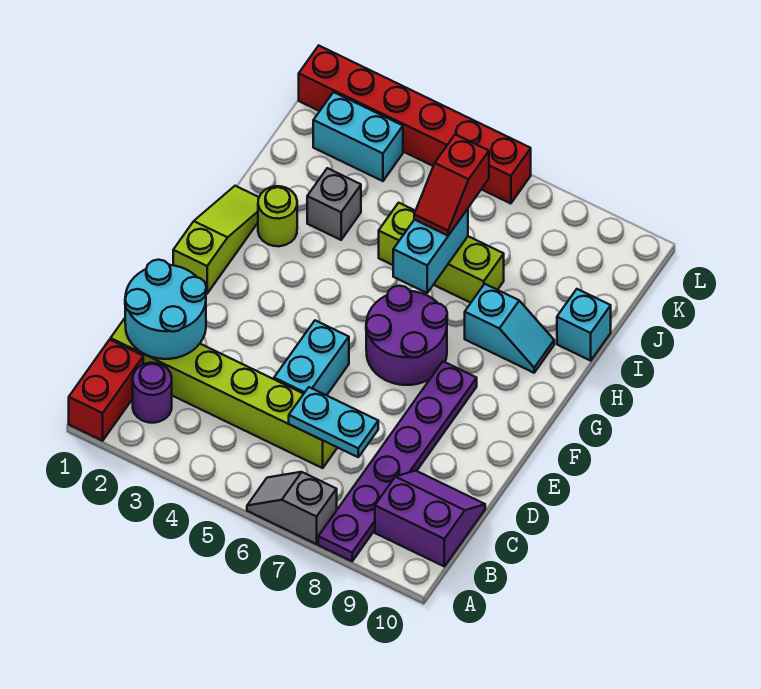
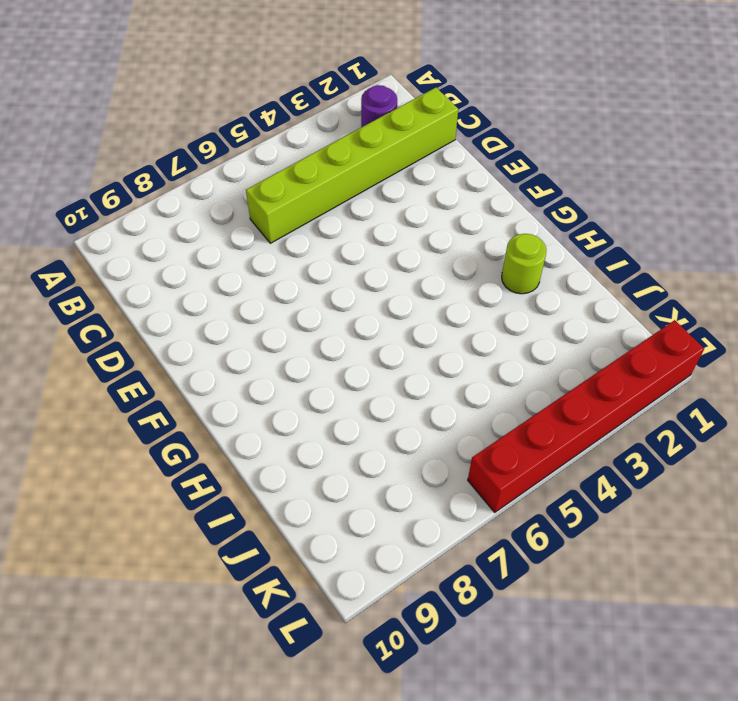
none -> red brick A1:B1 level 1
none -> grey slope A6:A7 level 1 top 7
none -> purple plate A8:F8 level 1

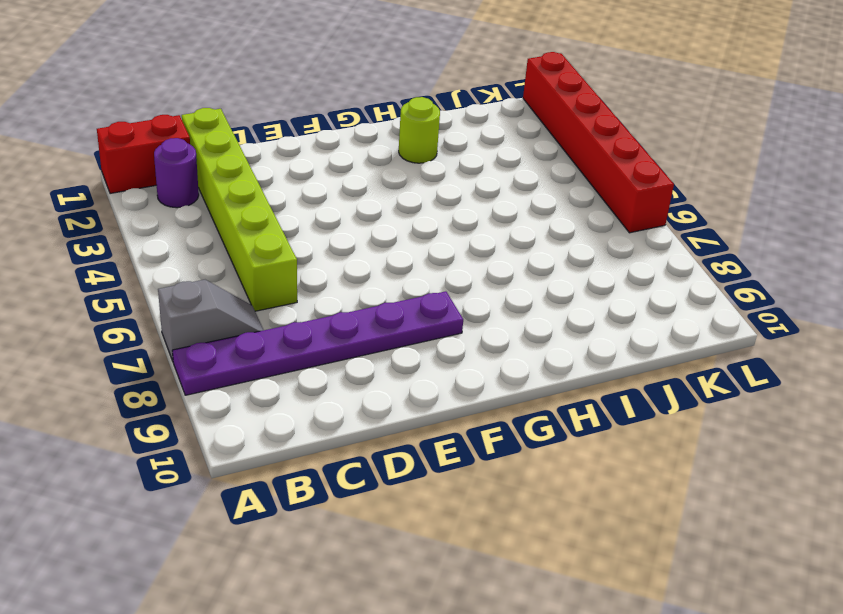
grey slope A7:B7 level 1 top A -> grey slope A6:A7 level 1 top 7
none -> purple slope B9:C10 level 1 top B
none -> cyan brick D5:E5 level 1
none -> lime slope F1:H1 level 1 top F

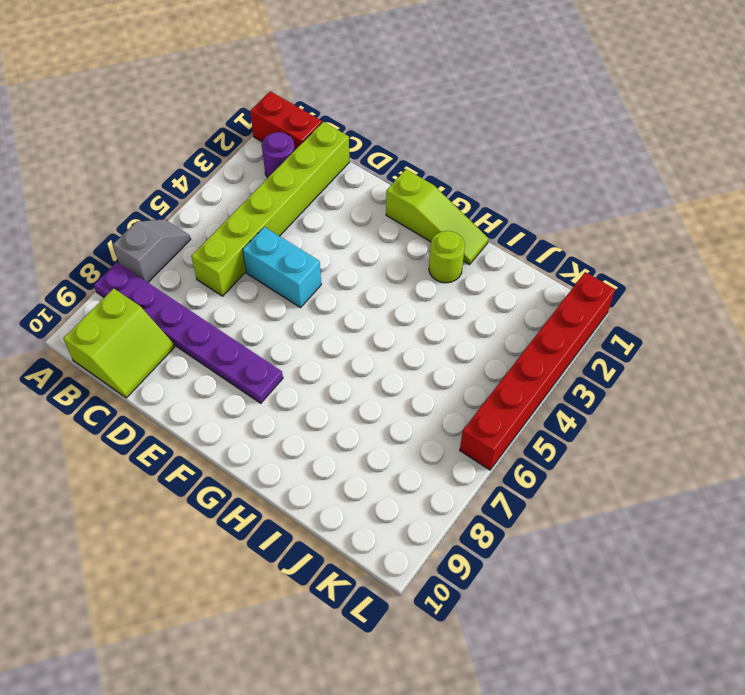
lime slope B9:C10 level 1 top B -> purple slope B9:C10 level 1 top B
none -> purple round brick F6:G7 level 1
none -> cyan slope H8:H9 level 1 top 8
none -> grey brick I3 level 1

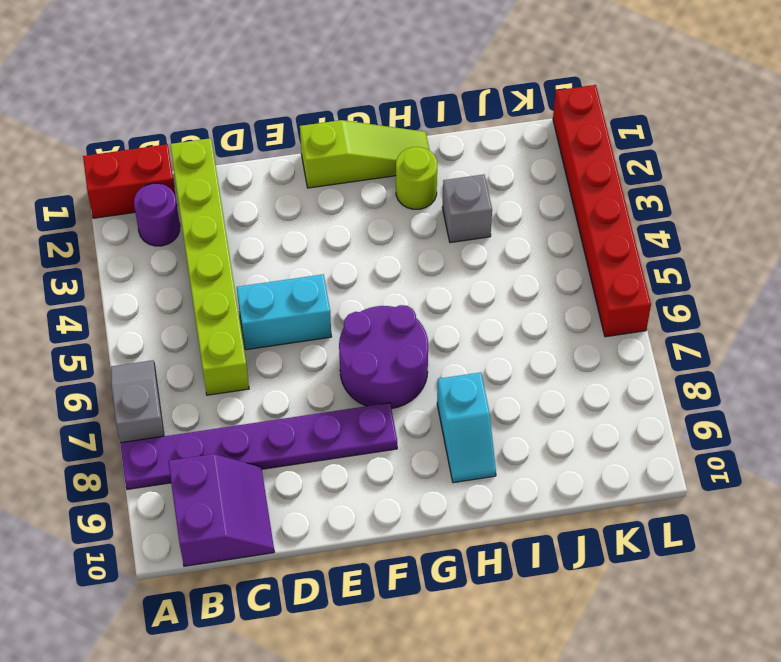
none -> lime brick I5:I7 level 1
none -> cyan brick I10 level 1
none -> cyan brick K2:K3 level 1

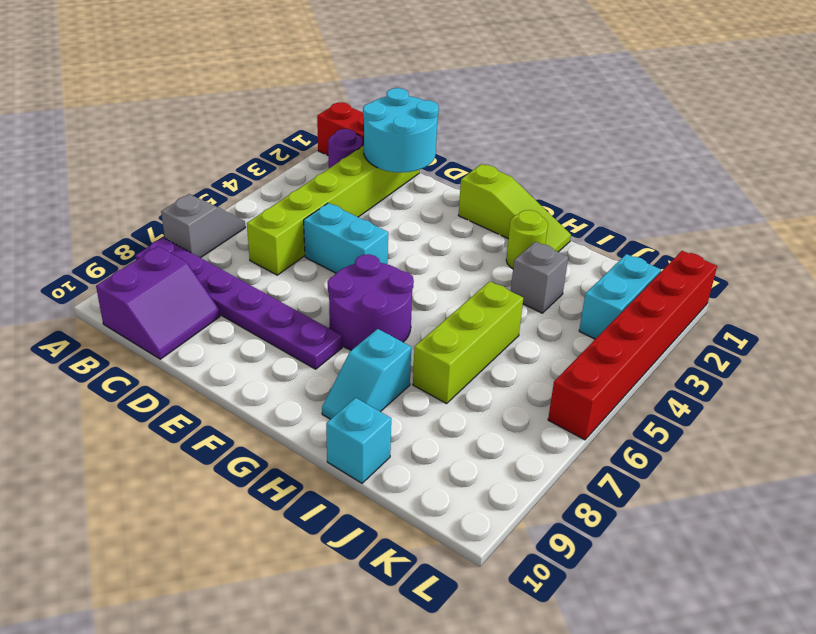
none -> cyan plate C6:C7 level 2
none -> cyan brick H6:I6 level 2
none -> red slope I6:J6 level 3 top J

